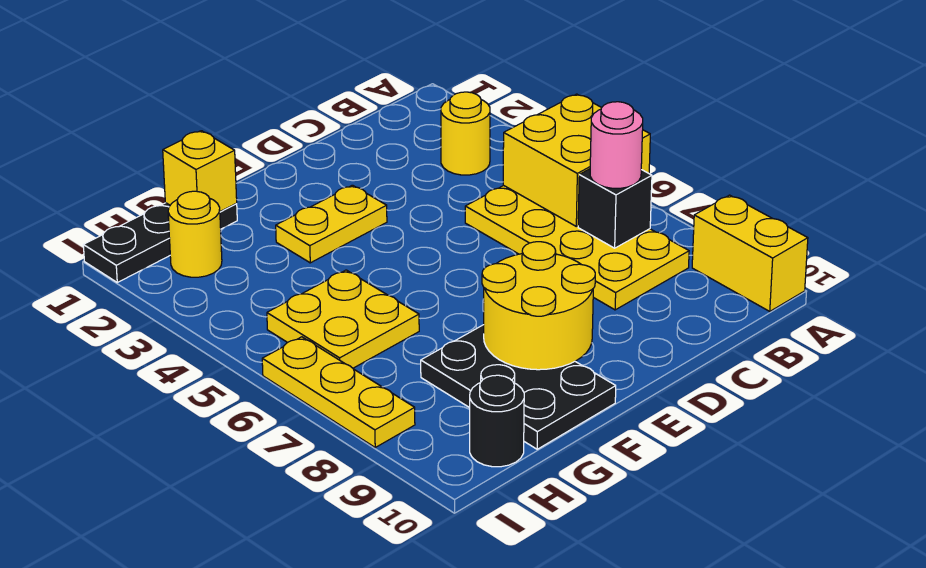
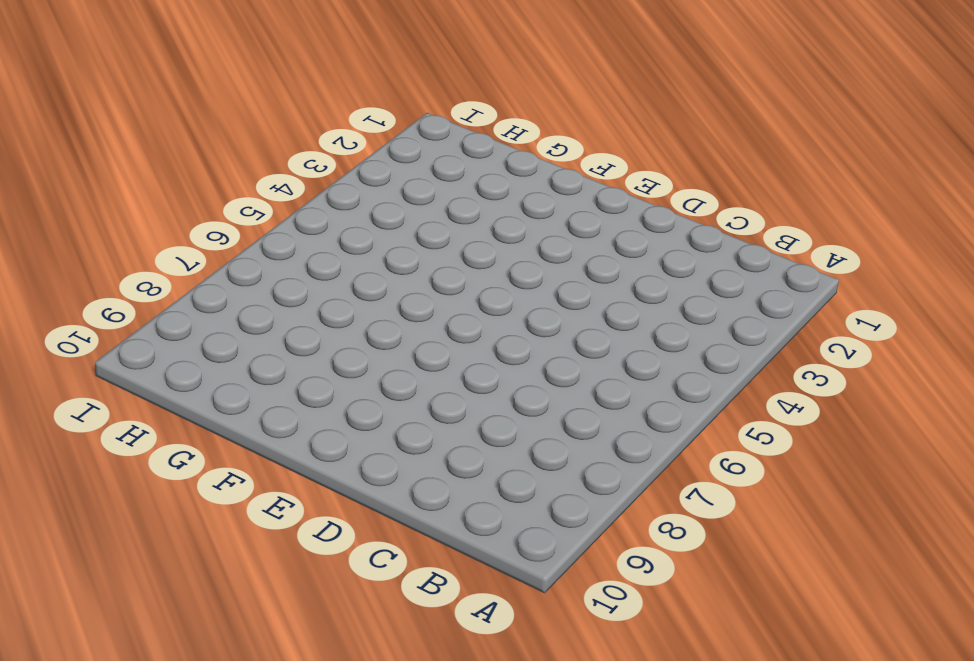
none -> yellow brick A9:A10 level 1
none -> yellow round brick B3 level 1
none -> yellow plate B5:C8 level 1

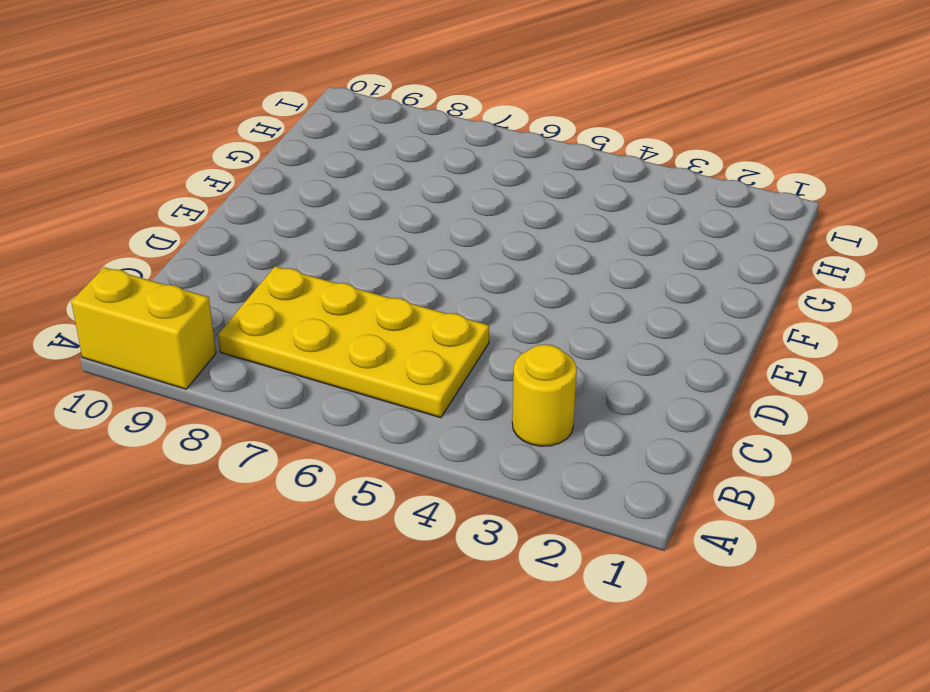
none -> yellow plate E3:F3 level 1
none -> black plate F8:G10 level 1
none -> black plate G1:I1 level 1

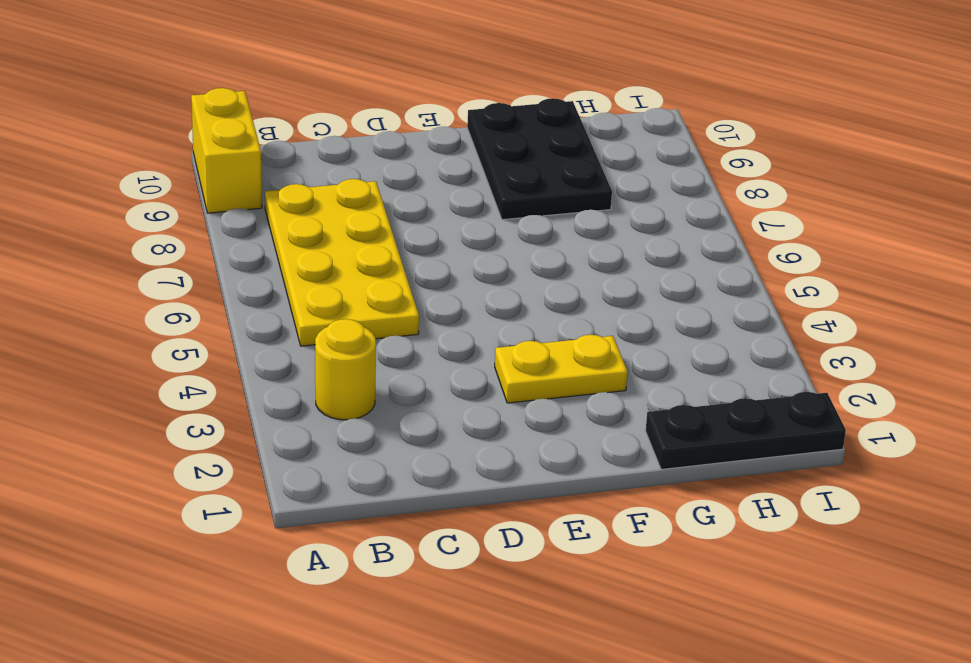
none -> yellow plate G5:H6 level 1
none -> yellow round brick H2 level 1
none -> black round brick H10 level 1

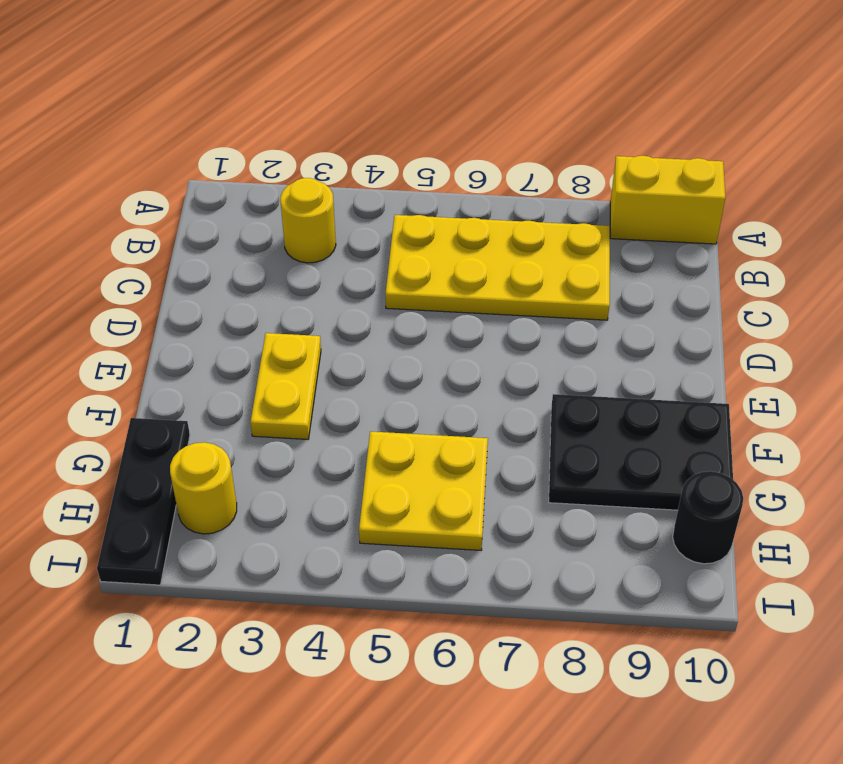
none -> yellow plate I6:I8 level 1
none -> yellow brick A5:B6 level 2
none -> black brick B7 level 2

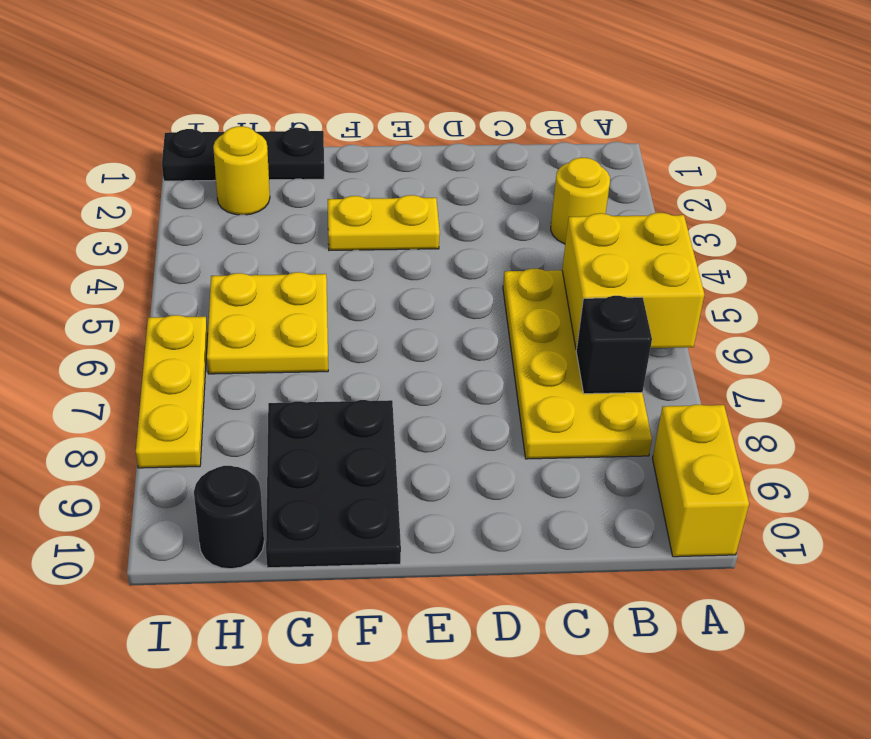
none -> yellow round brick E8:F9 level 2
none -> yellow brick G1 level 2
none -> pink round brick B7 level 3

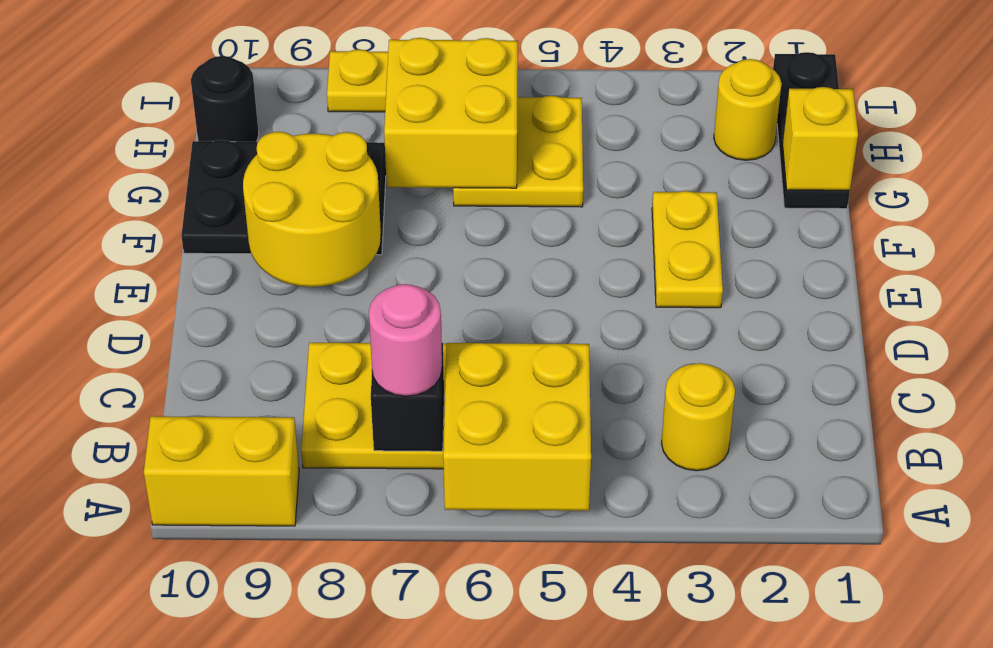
yellow brick G6:H7 level 2 -> none

